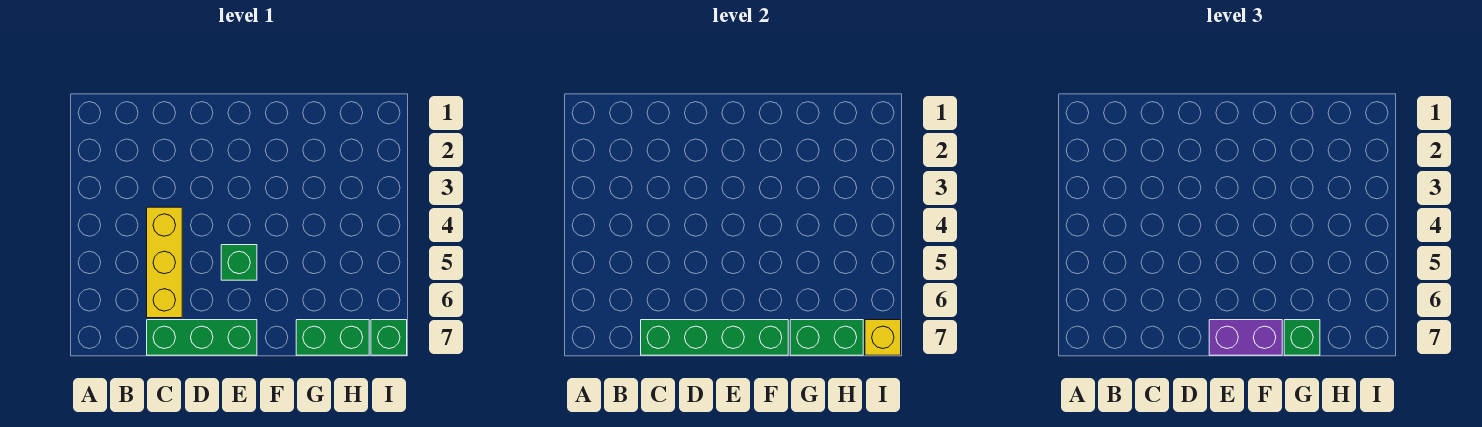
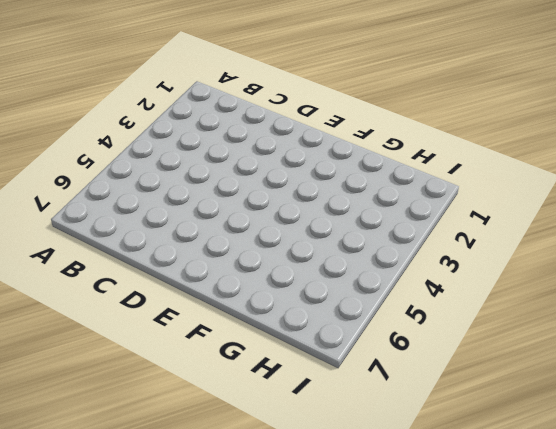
none -> yellow brick C4:C6 level 1
none -> green brick C7:E7 level 1

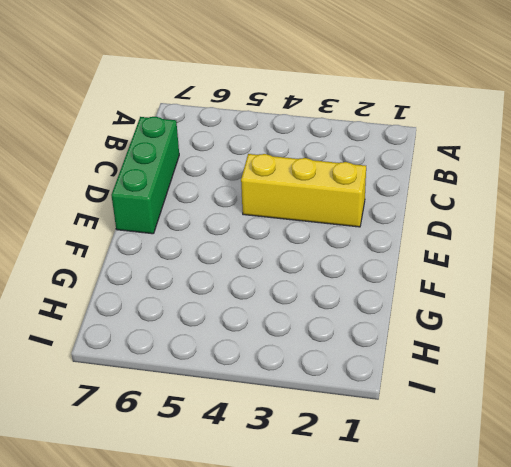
yellow brick D2:D4 level 1 -> yellow brick C4:C6 level 1
none -> green brick E5 level 1
none -> green brick G7:H7 level 1

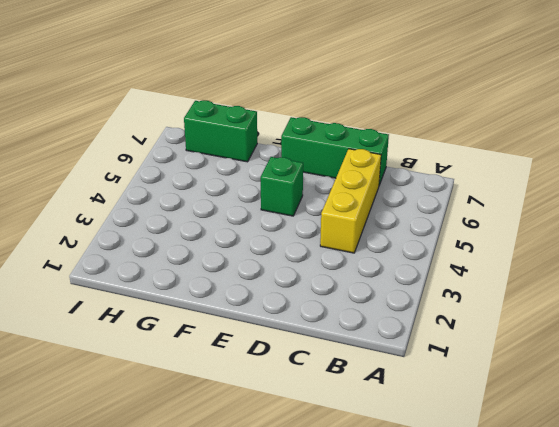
none -> green brick I7 level 1
none -> green brick C7:F7 level 2

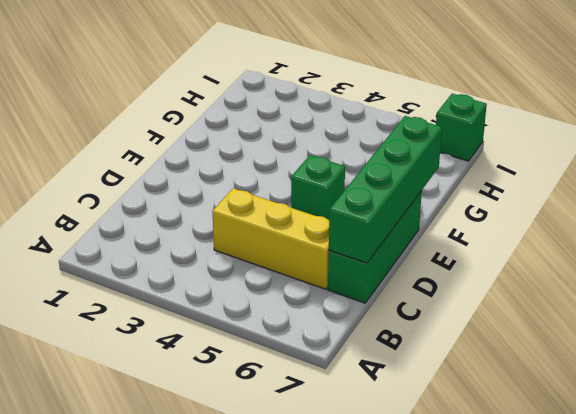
none -> green brick G7:H7 level 1
none -> green brick G7:H7 level 2

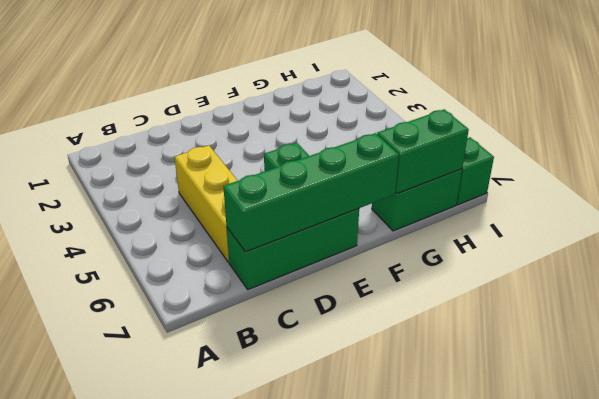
none -> yellow brick I7 level 2
none -> purple brick E7:F7 level 3

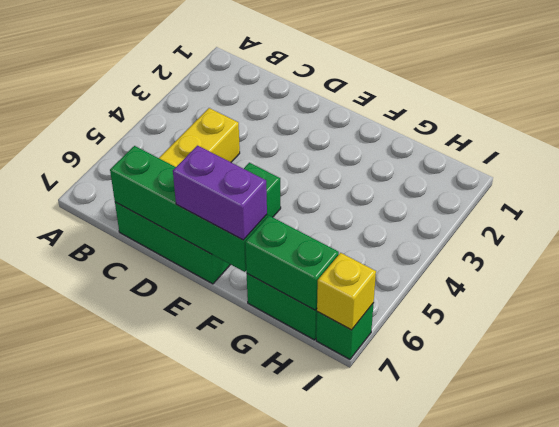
none -> green brick G7 level 3

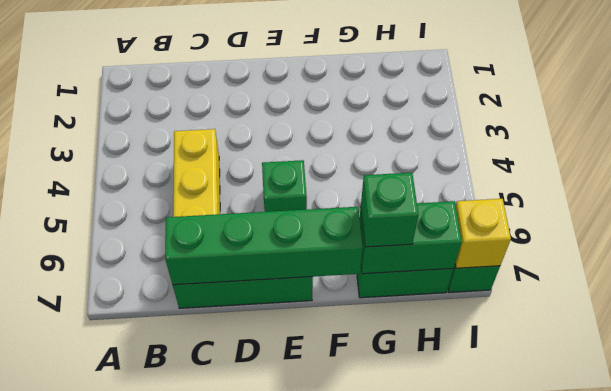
none -> purple brick E7:F7 level 3

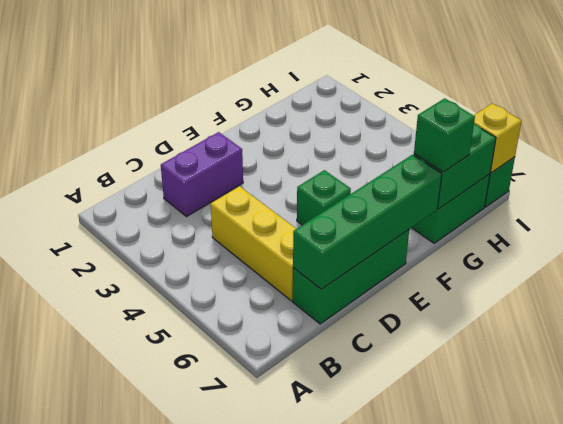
purple brick C2:D2 level 1 -> purple brick E7:F7 level 3

